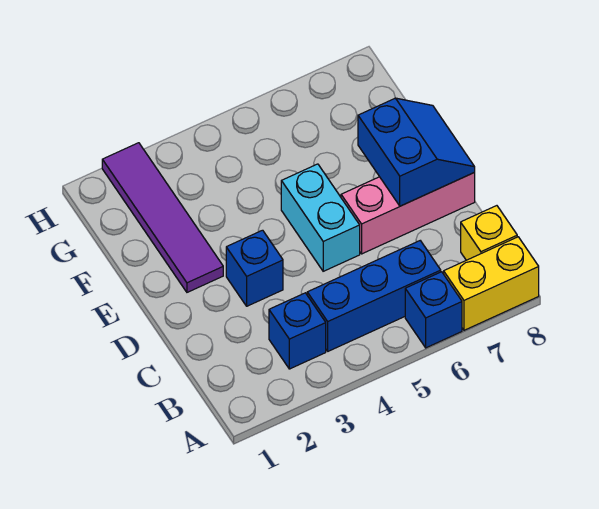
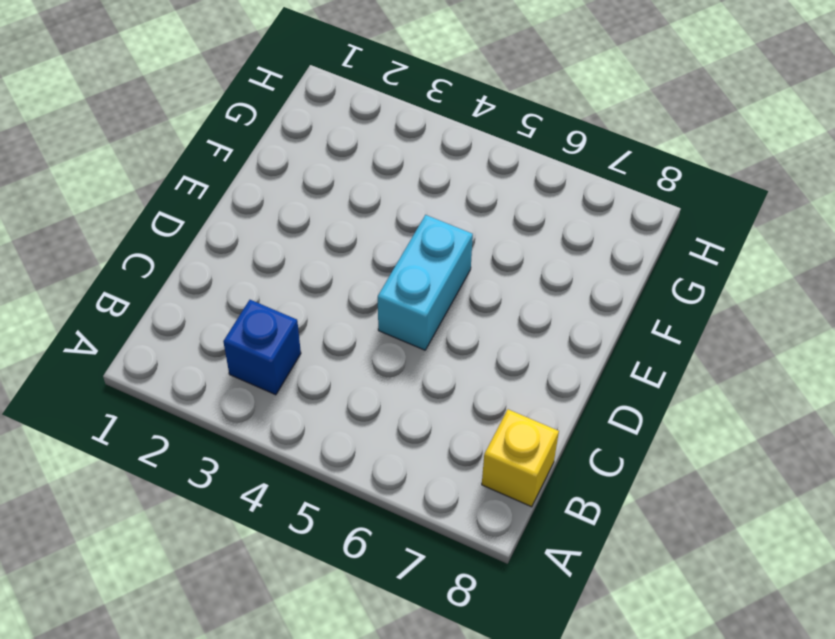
none -> blue brick A6 level 1
none -> yellow brick A7:A8 level 1

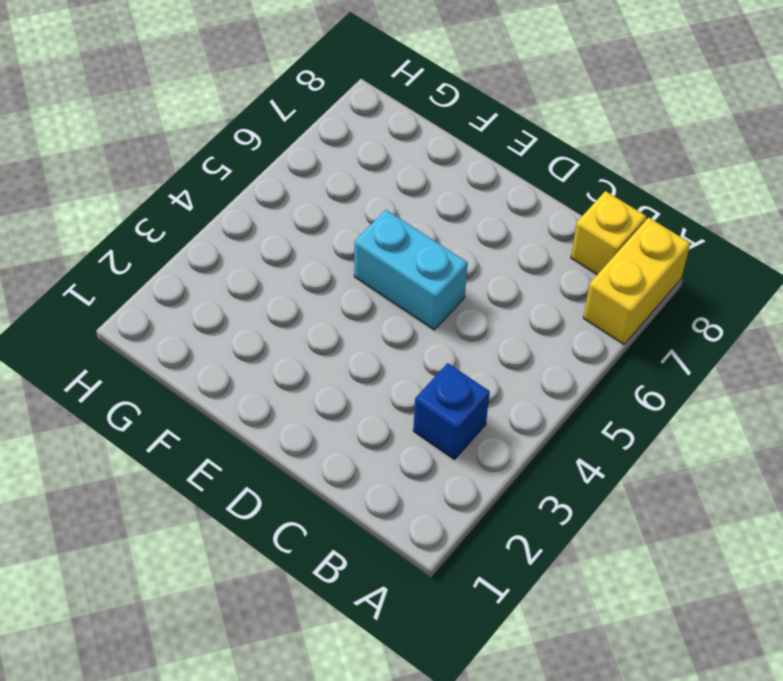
none -> blue brick A6 level 1
none -> blue brick B4:B6 level 1

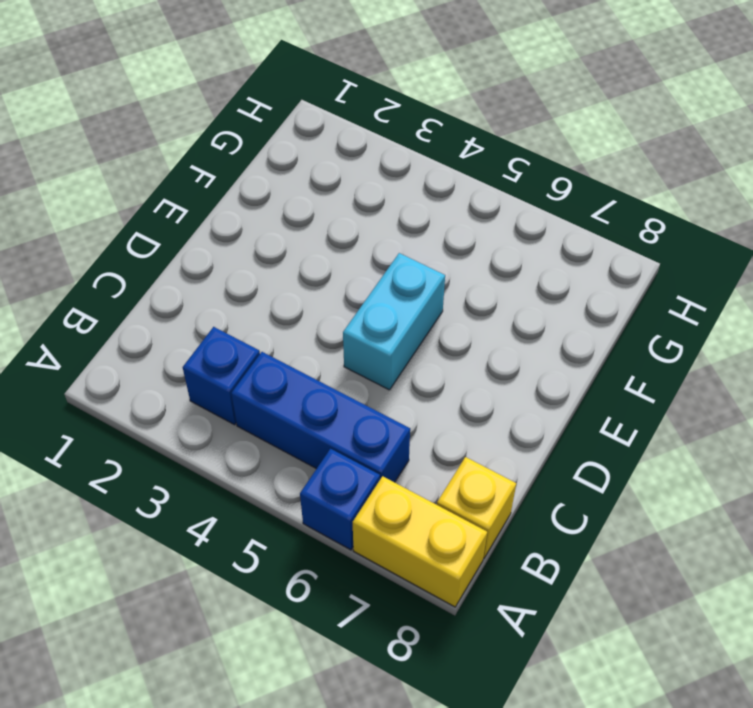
none -> blue brick D3 level 1
none -> pink brick D6:D8 level 1

